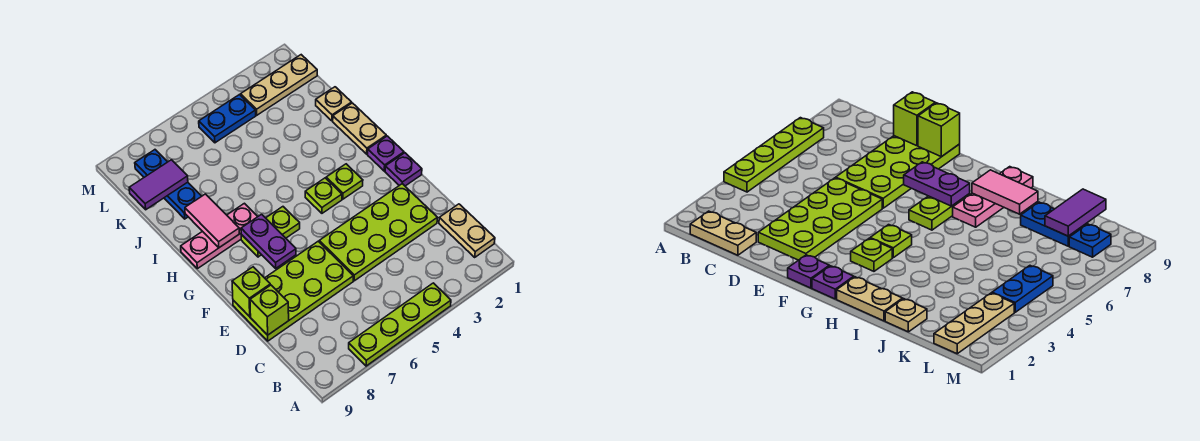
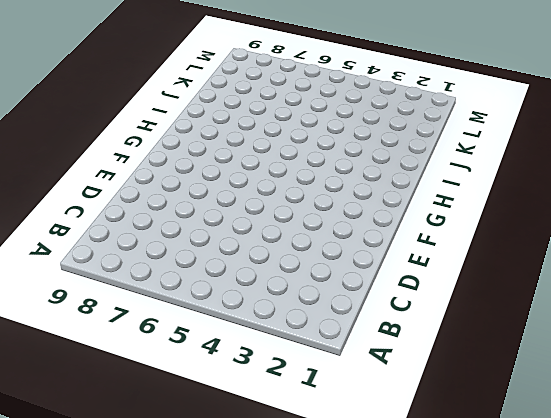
none -> lime plate A4:A7 level 1
none -> tan plate B1:C1 level 1
none -> lime plate D2:E5 level 1

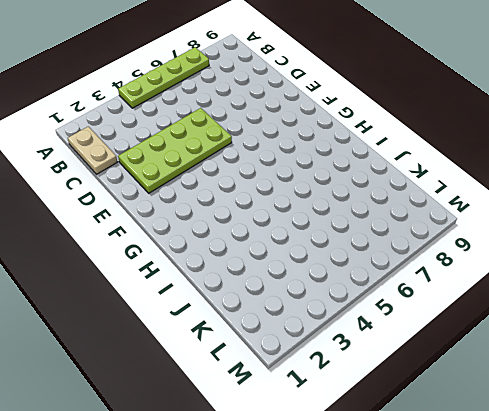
none -> lime plate D6:E9 level 1
none -> purple plate F1 level 1
none -> purple plate G1 level 1

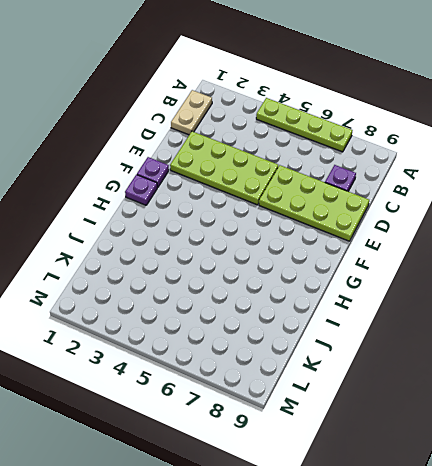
purple plate C8 level 1 -> none
none -> lime plate G3 level 1
none -> lime plate G4 level 1
none -> lime plate G6:G7 level 1

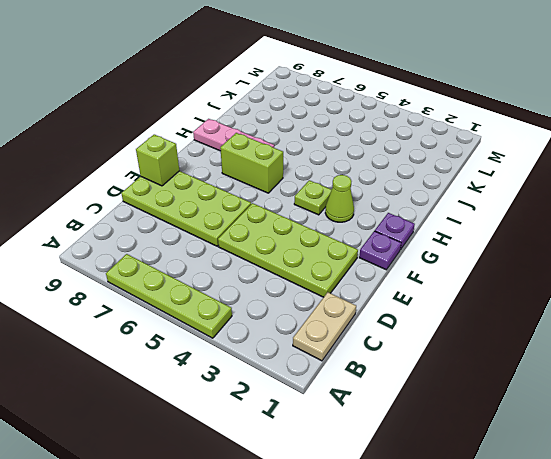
lime cone G3 level 1 -> lime plate G3 level 1
lime brick G6:G7 level 1 -> lime plate G6:G7 level 1
none -> tan plate H1:I1 level 1
none -> tan plate J1 level 1
none -> blue plate J8:K8 level 1

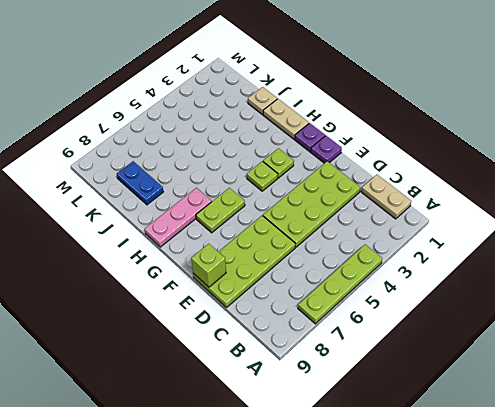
none -> tan plate L1:L3 level 1
none -> blue plate L4:L5 level 1
none -> blue plate L8 level 1

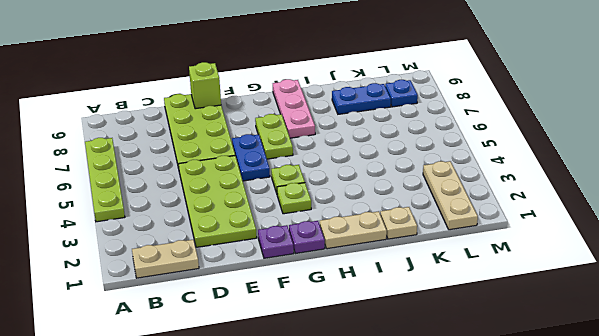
blue plate F5:F6 level 1 -> blue plate L4:L5 level 1
none -> lime brick D9 level 2
none -> purple plate F7:G7 level 2
none -> pink tile H8:I8 level 2

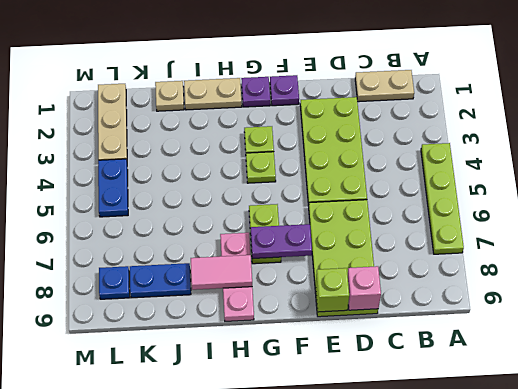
pink brick D9 level 2 -> lime brick D9 level 2
none -> purple tile K8:K9 level 2

